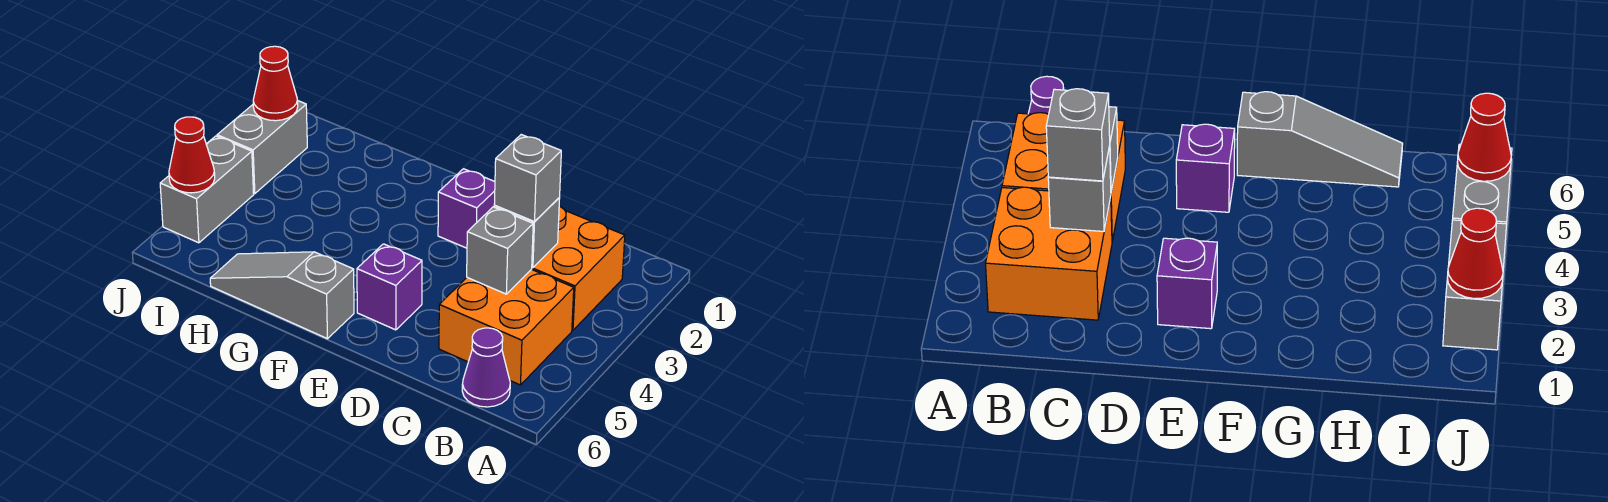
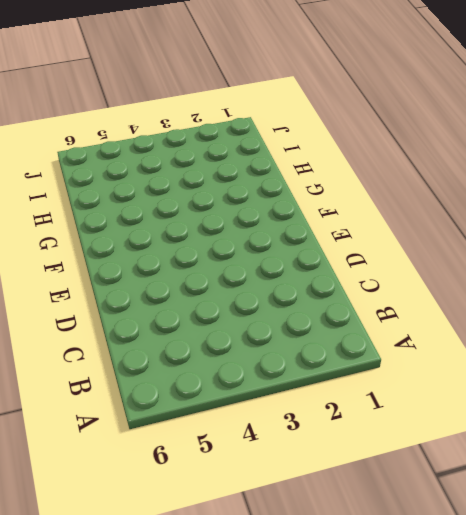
none -> orange brick B2:C3 level 1
none -> orange brick B4:C5 level 1
none -> purple cone B6 level 1

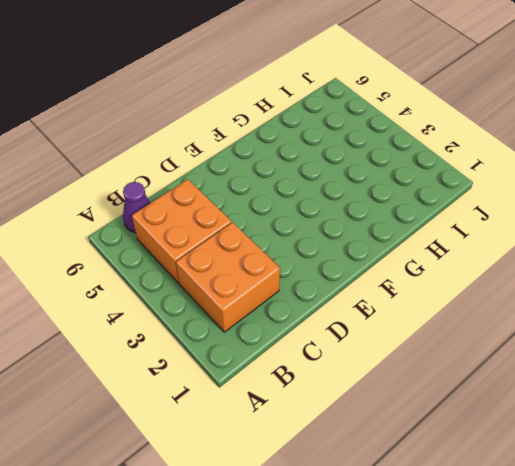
none -> purple brick E2 level 1
none -> purple brick E5 level 1
none -> grey slope F6:H6 level 1 top F

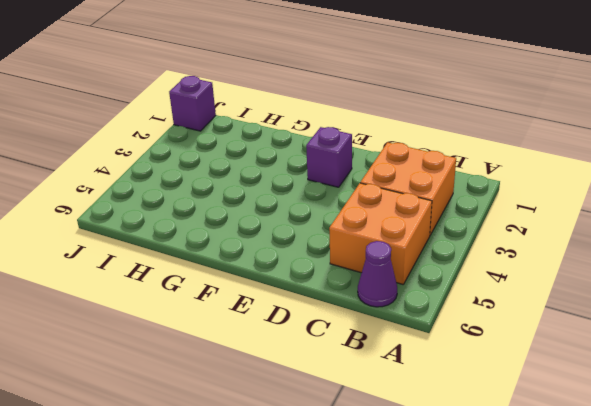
purple brick J1 level 1 -> purple brick E5 level 1
none -> grey slope F6:H6 level 1 top F
none -> grey brick J2:J3 level 1
none -> grey brick J4:J5 level 1

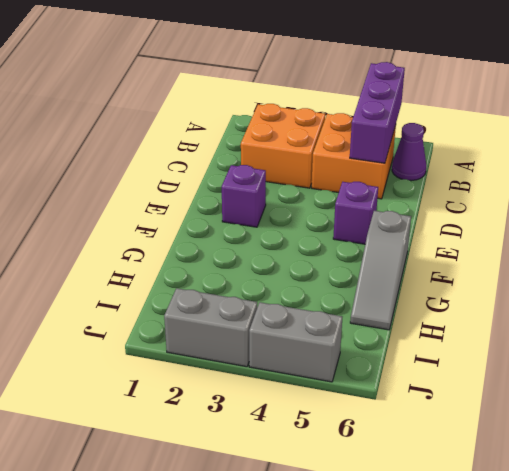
purple brick A5:C5 level 2 -> none
none -> grey brick C3 level 2
none -> grey brick C4 level 2
none -> red cone J2 level 2

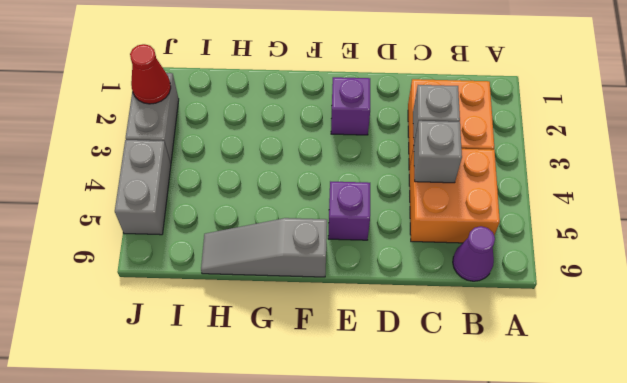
none -> red cone J5 level 2
none -> grey brick C3 level 3

